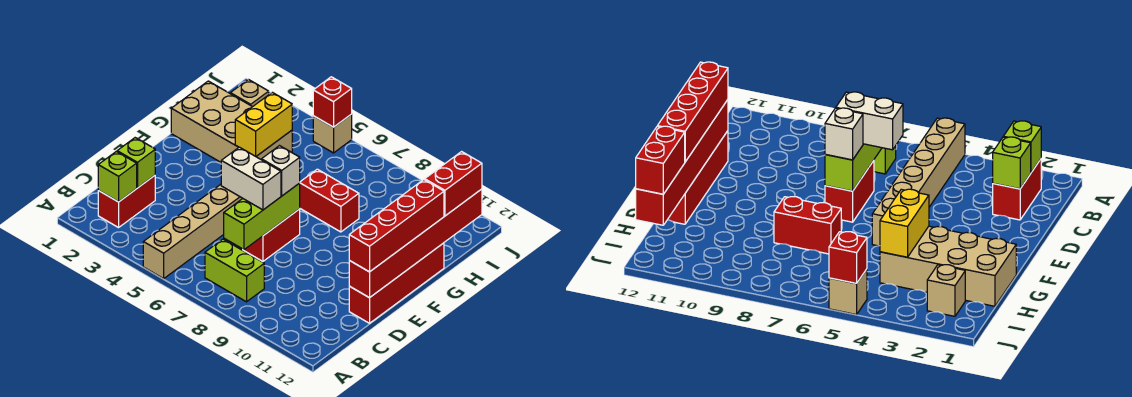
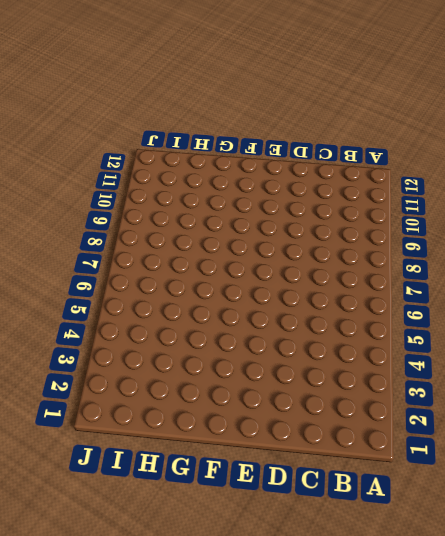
none -> tan brick A5:F5 level 1
none -> red brick B2:C2 level 1
none -> lime brick B7:B8 level 1

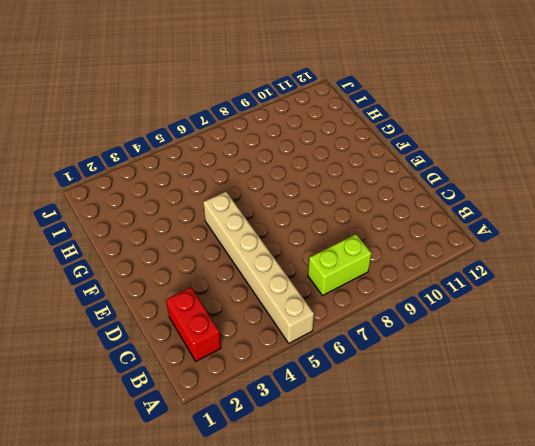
none -> red brick D7:E7 level 1
none -> red brick D12:G12 level 1
none -> tan brick G1:H4 level 1

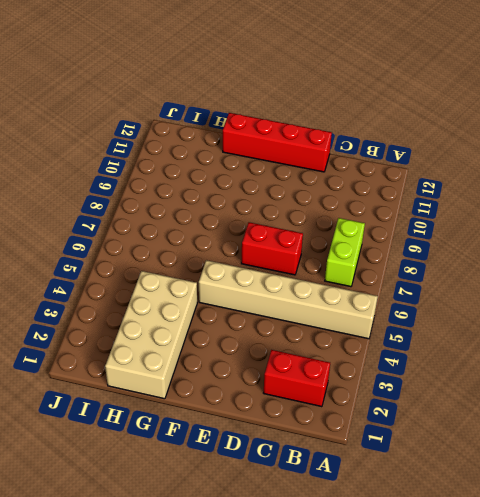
none -> red brick G7:G8 level 1
none -> tan brick I2 level 1
none -> tan brick J5 level 1

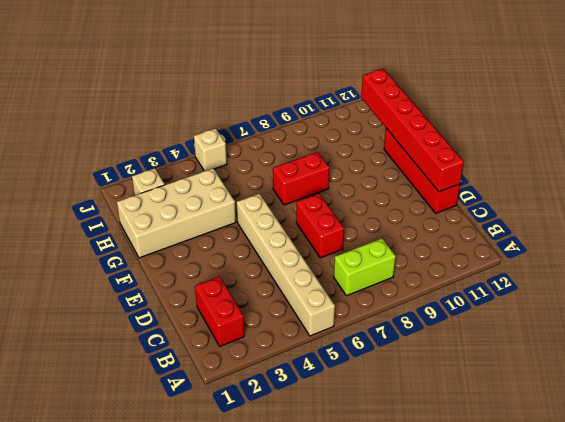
none -> lime brick B2 level 2
none -> lime brick C2 level 2
none -> lime brick C7:E7 level 2

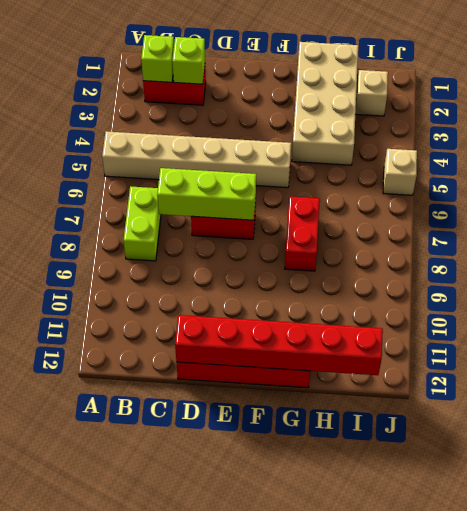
none -> yellow brick G4:H4 level 2
none -> red brick J5 level 2
none -> white brick D6:D7 level 3

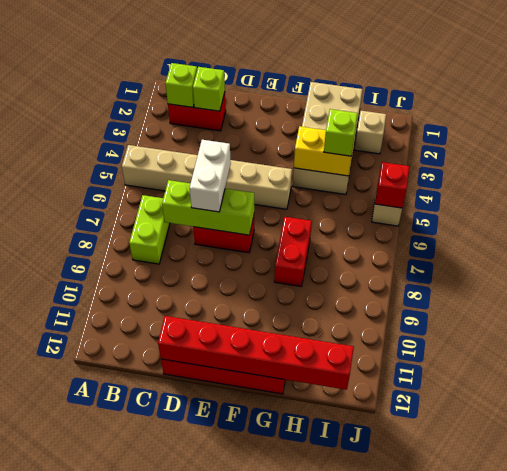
lime brick H4 level 3 -> none
none -> red brick D12:G12 level 3
none -> white brick E7 level 3
none -> red brick H12:I12 level 3

